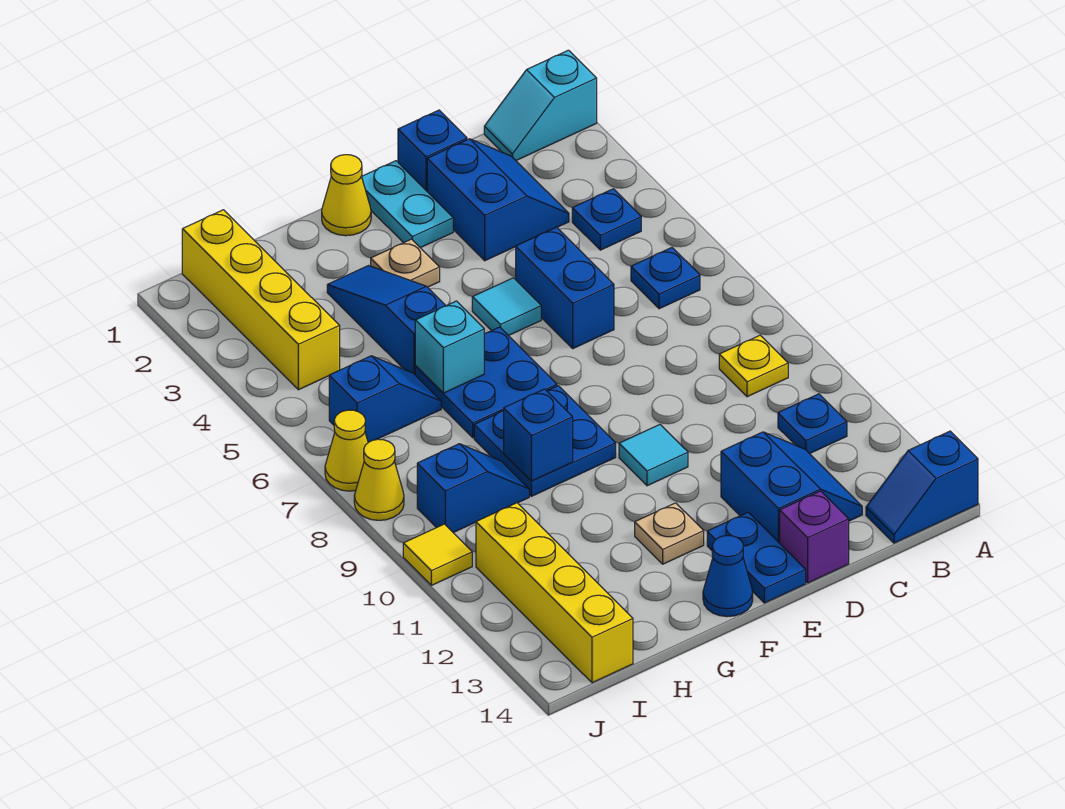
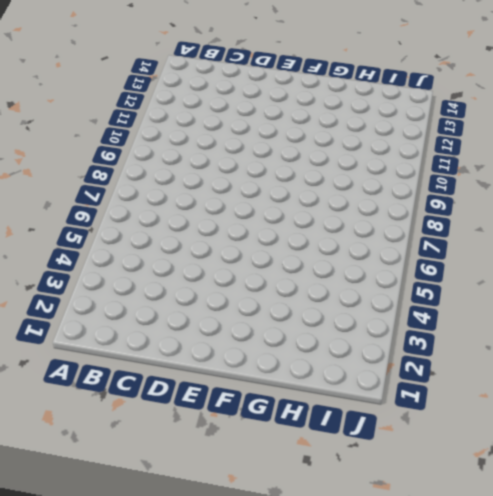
none -> cyan slope A1:B1 level 1 top A
none -> blue slope A14:B14 level 1 top A
none -> blue plate B4 level 1
none -> blue plate B6 level 1

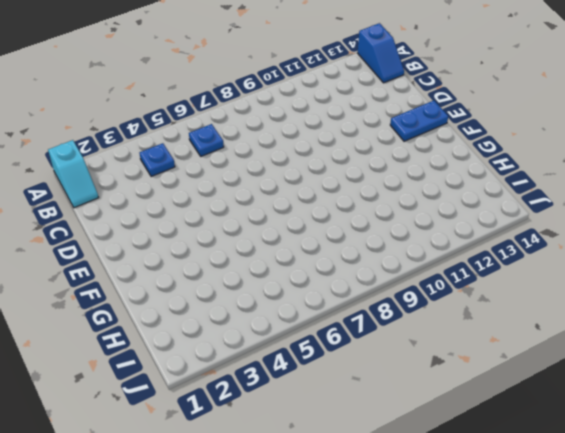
none -> yellow plate B9 level 1
none -> blue plate B11 level 1
none -> blue slope C2:D3 level 1 top D
none -> blue slope C12:D13 level 1 top D

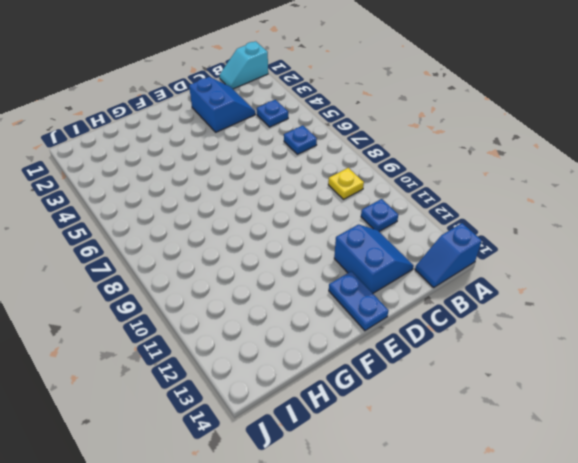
none -> blue brick D1 level 1
none -> blue brick D5:D6 level 1
none -> purple brick D14 level 1
none -> cyan plate E1:E2 level 1

